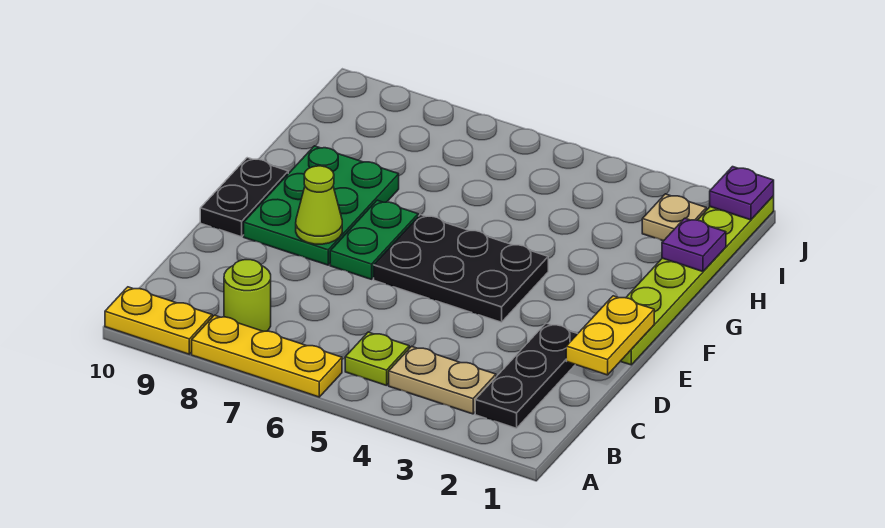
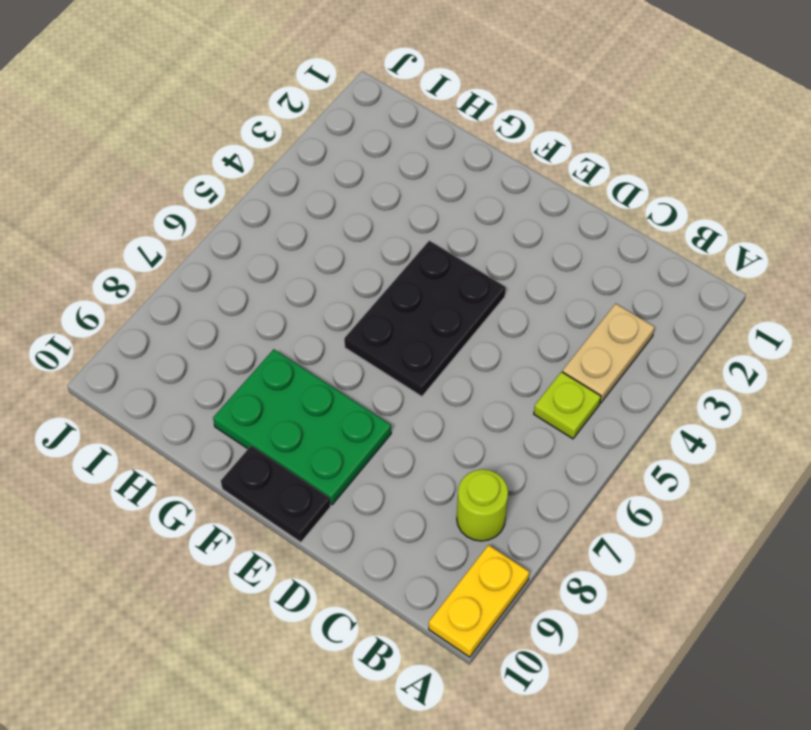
none -> yellow plate A6:A8 level 1
none -> black plate B2:D2 level 1
none -> lime plate E1:J1 level 1

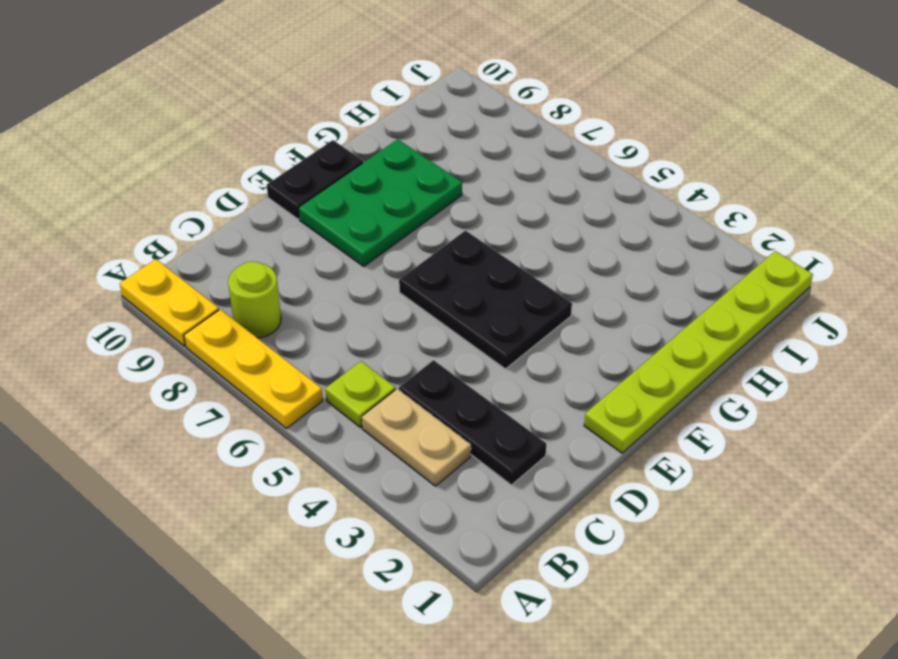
black plate C2:C4 level 1 -> black plate B2:D2 level 1
none -> green plate E7:F7 level 1
none -> tan plate I2 level 1
none -> yellow plate D1:E1 level 2

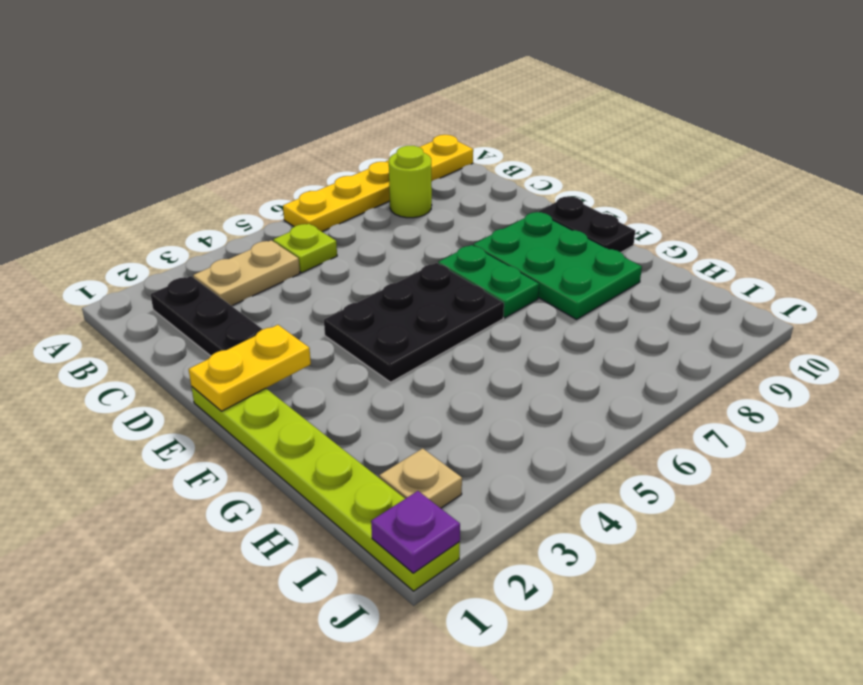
yellow plate E1:E2 level 2 -> yellow plate D1:E1 level 2
none -> lime cone E8 level 2
none -> purple plate H1 level 2

